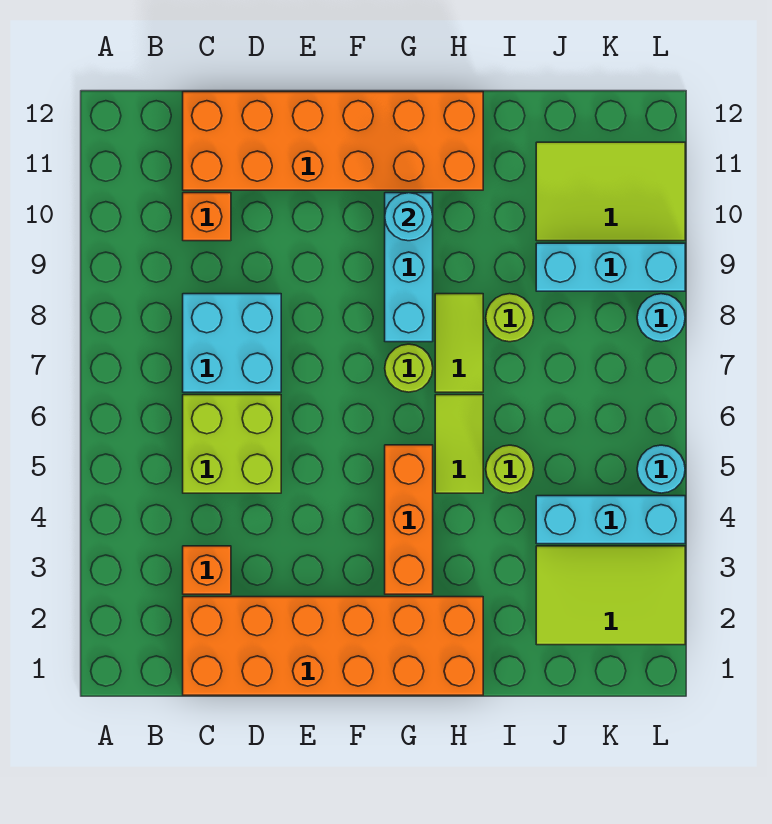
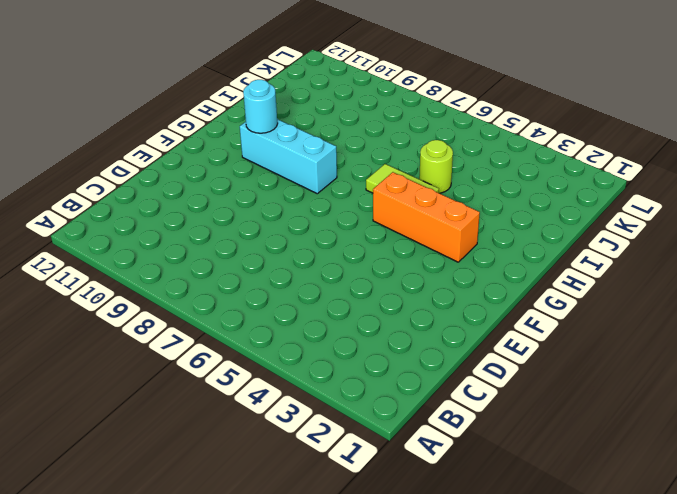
none -> orange brick C1:H2 level 1
none -> orange brick C3 level 1
none -> lime brick C5:D6 level 1

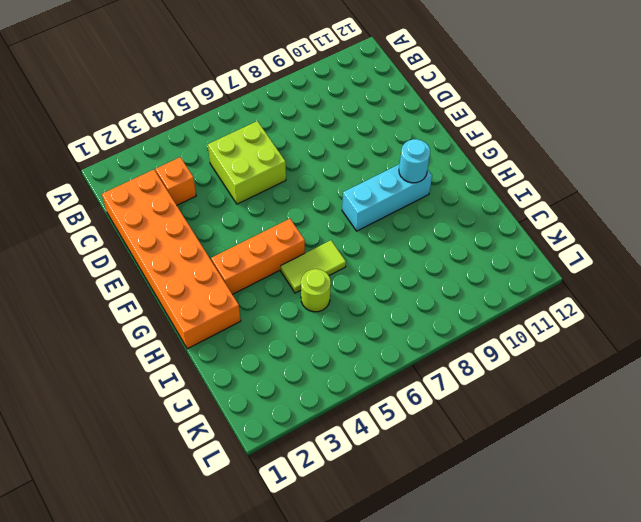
none -> cyan brick C7:D8 level 1
none -> orange brick C10 level 1
none -> orange brick C11:H12 level 1

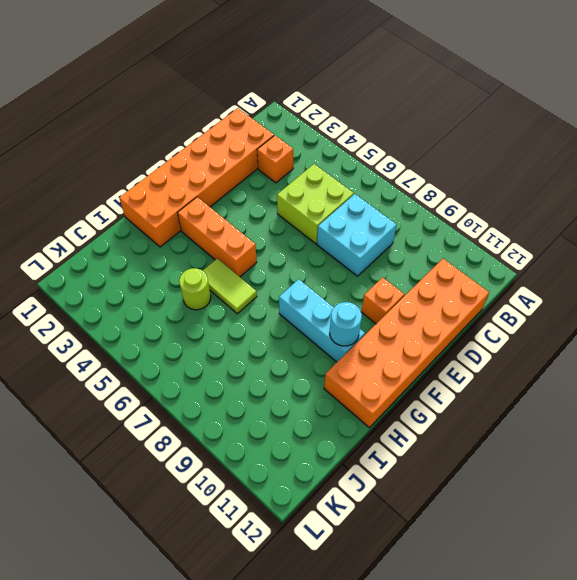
orange brick E10 level 1 -> orange brick C10 level 1
none -> lime round brick G7 level 1
none -> lime tile H7:H8 level 1
none -> lime round brick I8 level 1

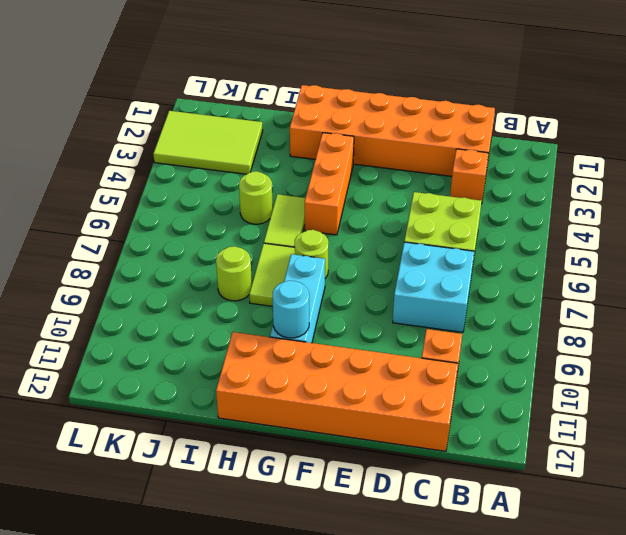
none -> cyan brick J4:L4 level 1
none -> cyan brick J9:L9 level 1
none -> lime tile J10:L11 level 1

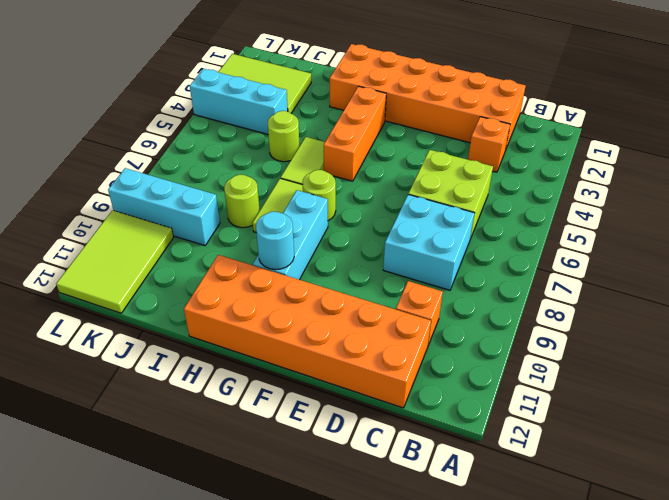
lime tile K10:L12 level 1 -> lime tile J10:L11 level 1
none -> cyan round brick L5 level 1
none -> cyan round brick L8 level 1

